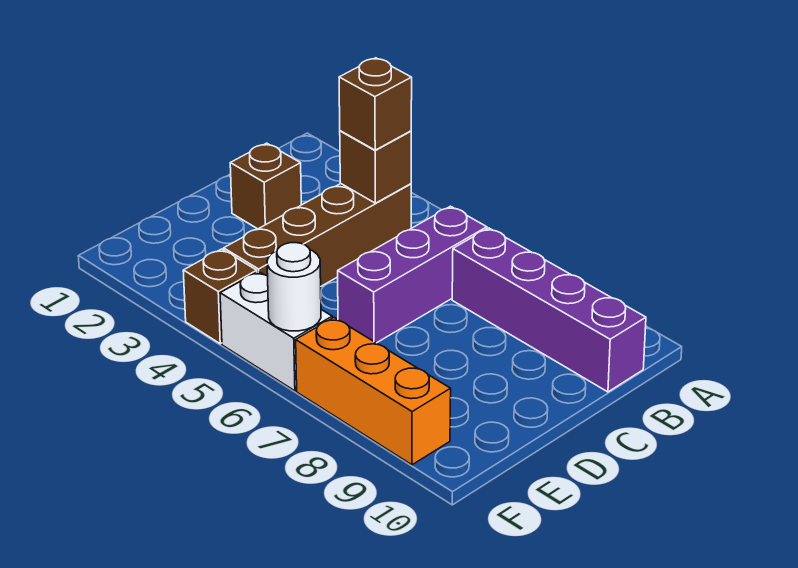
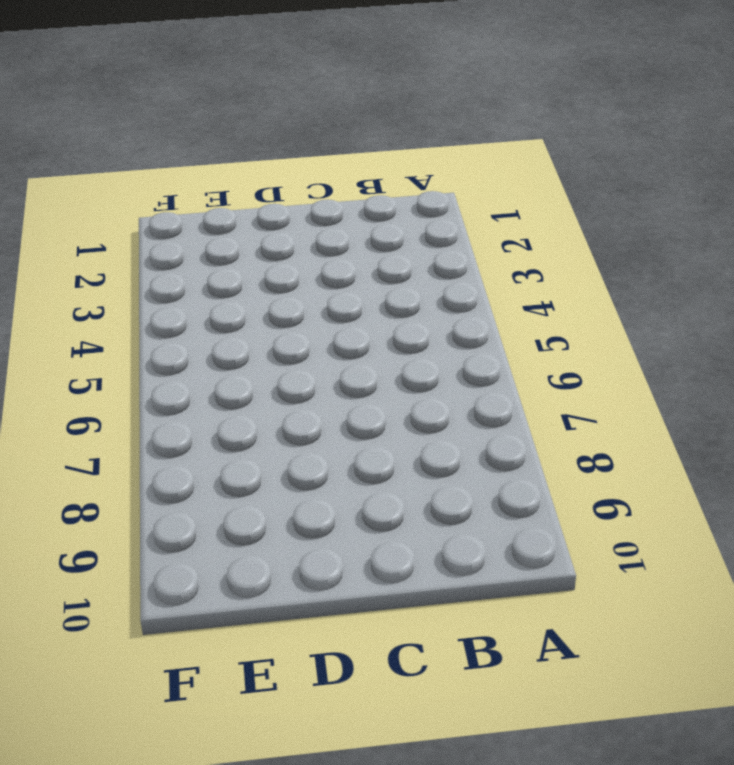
none -> brown brick B4:E4 level 1
none -> purple brick B6:D6 level 1

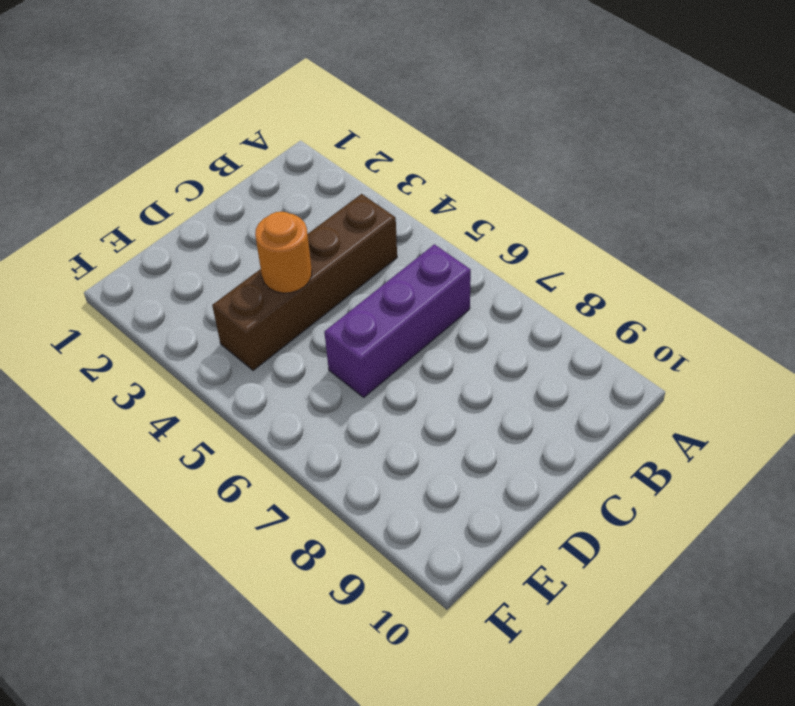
orange round brick D4 level 2 -> none
none -> purple brick B7:B10 level 1
none -> brown brick C2 level 1

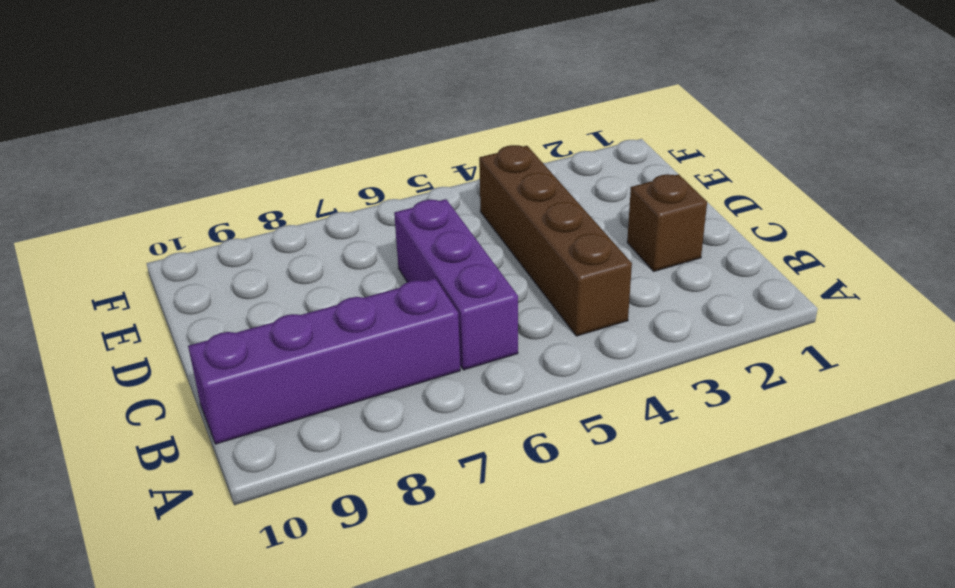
none -> brown brick F4 level 1
none -> white brick F5:F6 level 1

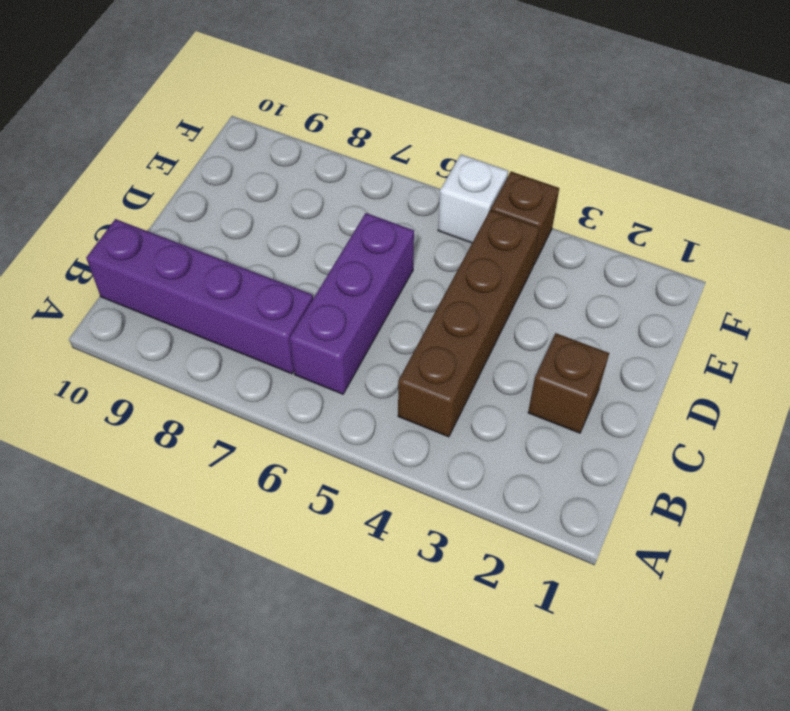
white brick F5 level 1 -> white brick F5:F6 level 1
none -> orange brick F7:F9 level 1
none -> brown brick B4 level 2

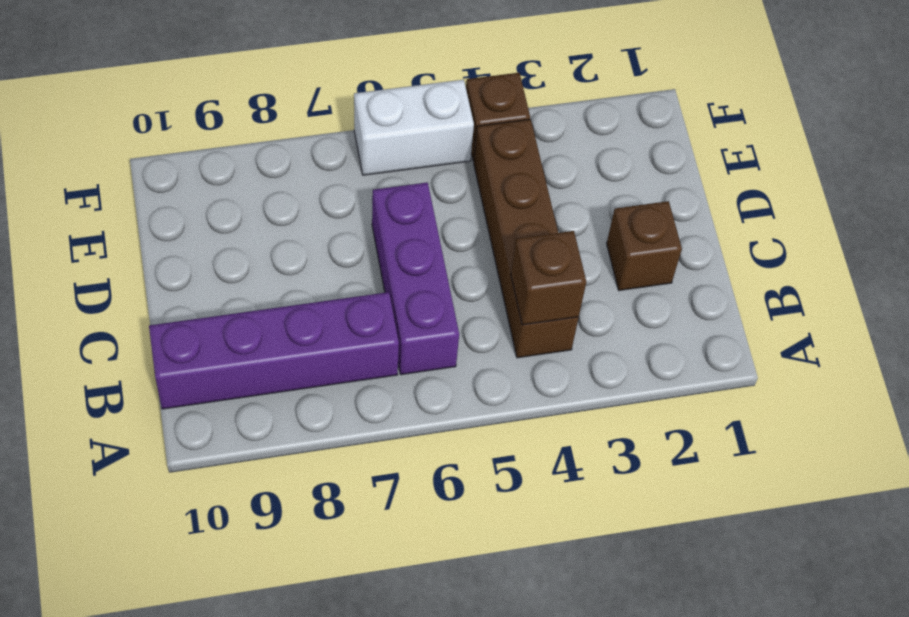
none -> orange brick F7:F9 level 1
none -> white round brick F6 level 2

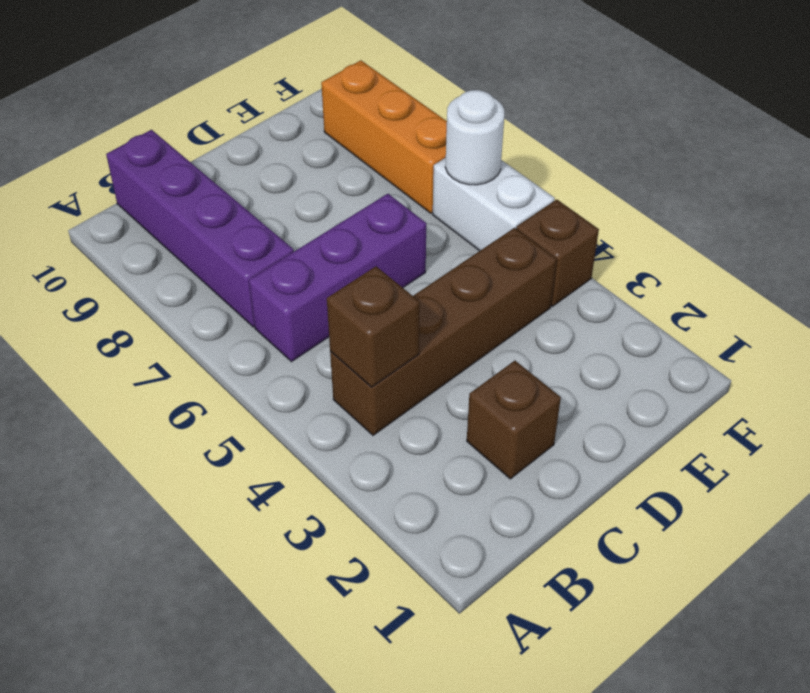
none -> brown brick B4 level 3

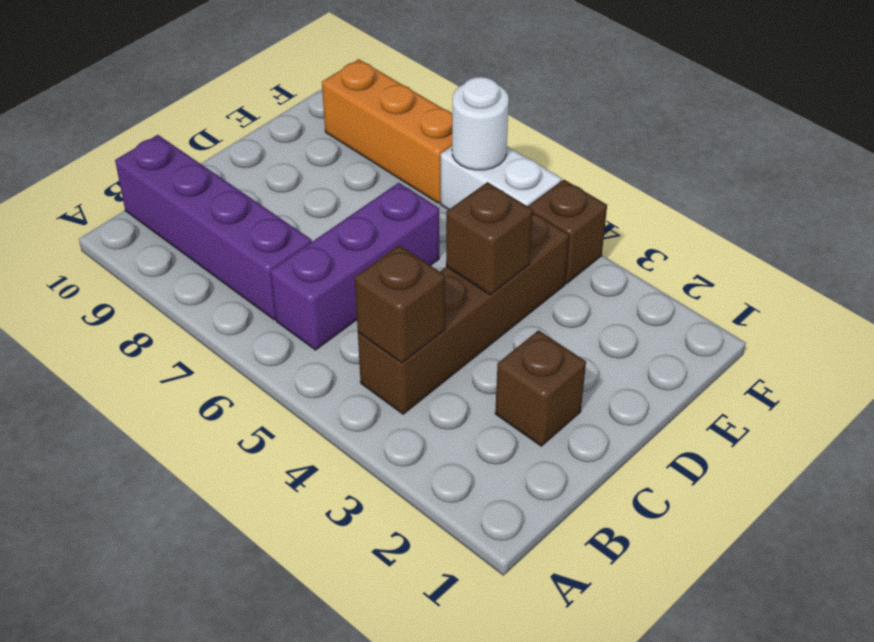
brown brick D4 level 2 -> brown brick B4 level 3

